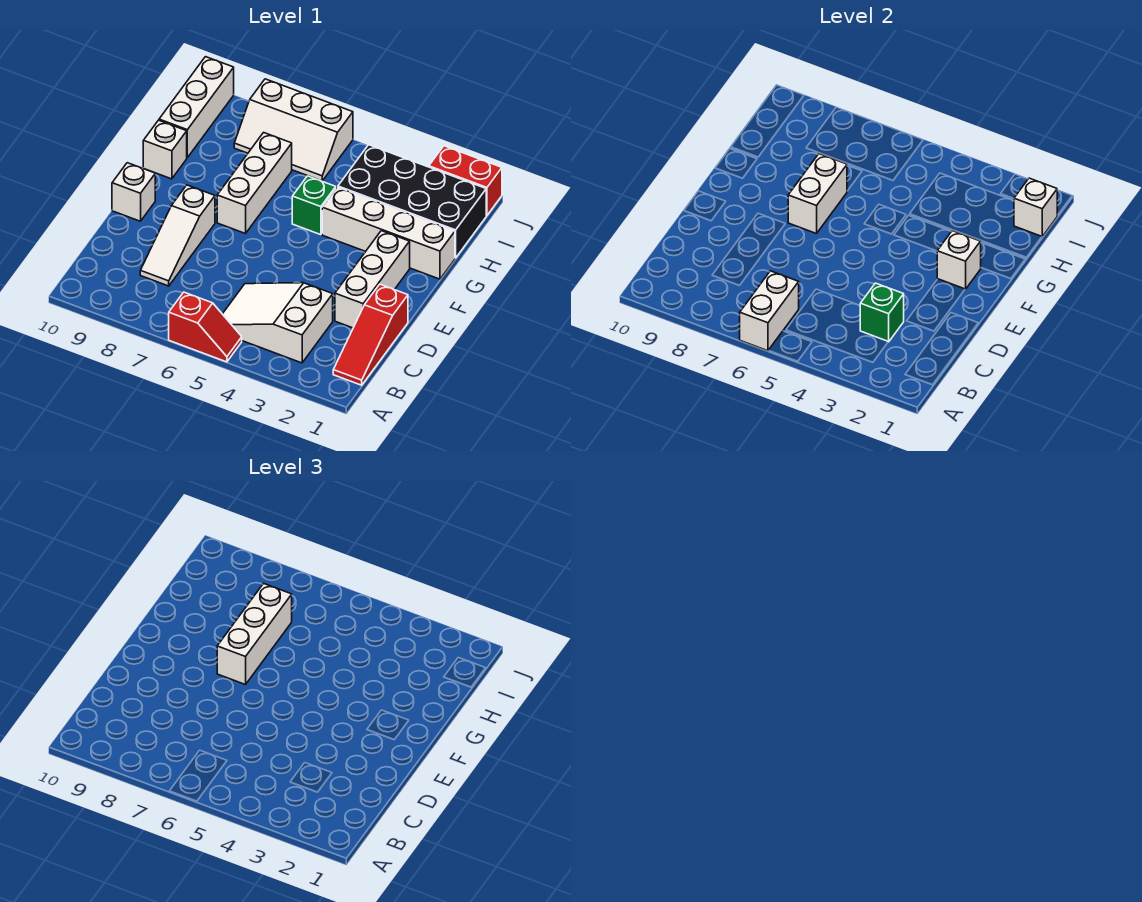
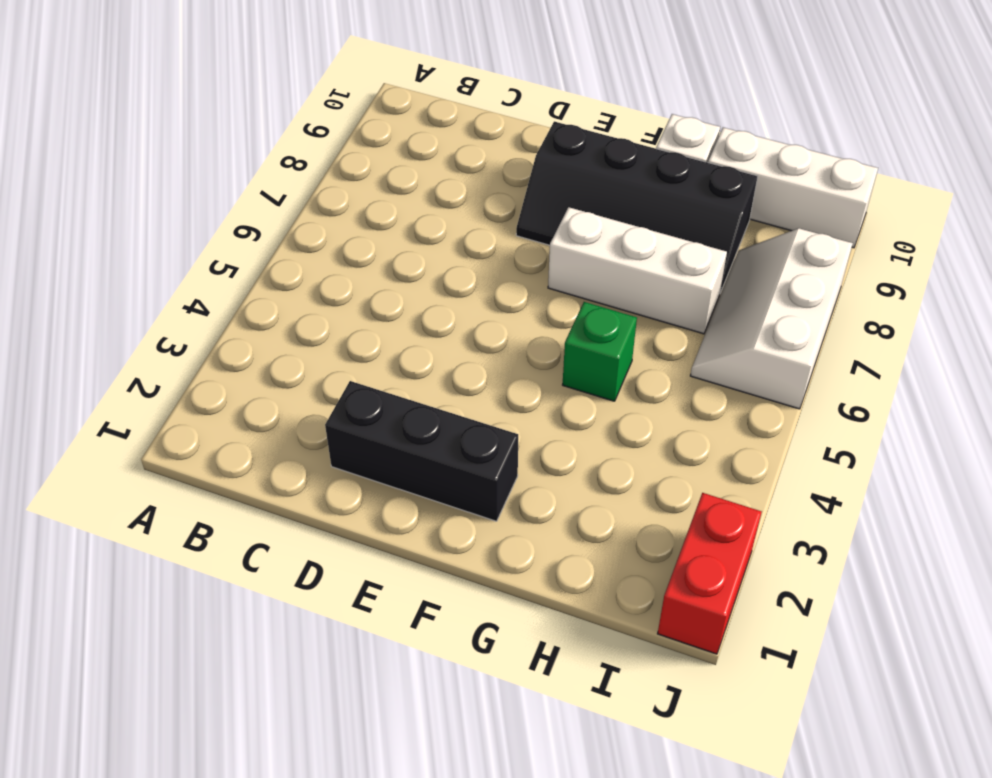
black brick D2:F2 level 1 -> white brick D2:F2 level 1
black slope E8:H9 level 1 top 9 -> white slope C8:E8 level 1 top E
none -> red slope A5:A6 level 1 top 6
none -> red slope B1:D1 level 1 top D
none -> white slope B3:C5 level 1 top 3

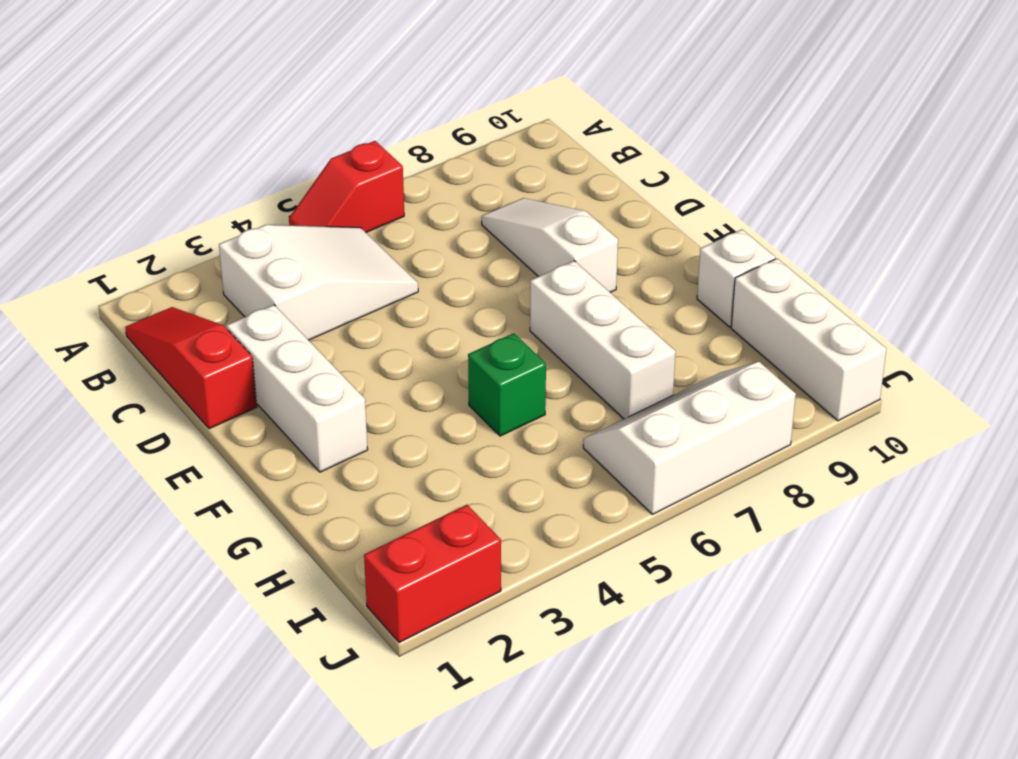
none -> white brick E10 level 1
none -> white brick G1:G4 level 1
none -> black brick H1:I4 level 1

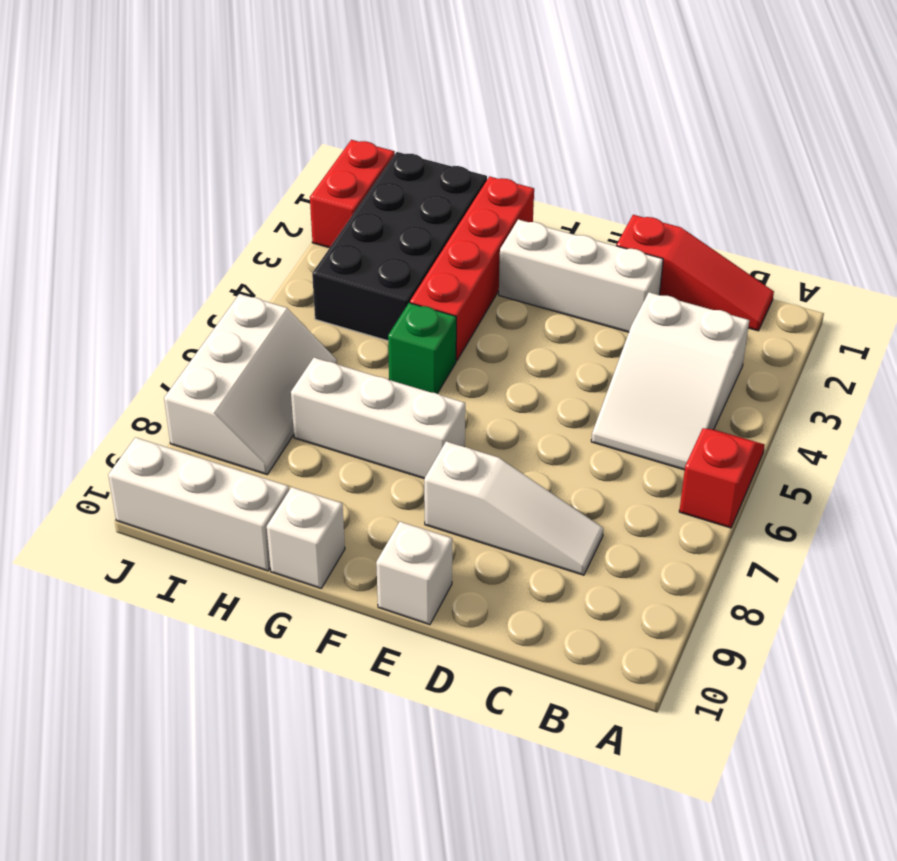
red brick G1:G4 level 1 -> white brick G1:G4 level 1
none -> white brick A6:B6 level 2
none -> green brick C3 level 2
none -> white brick F2 level 2

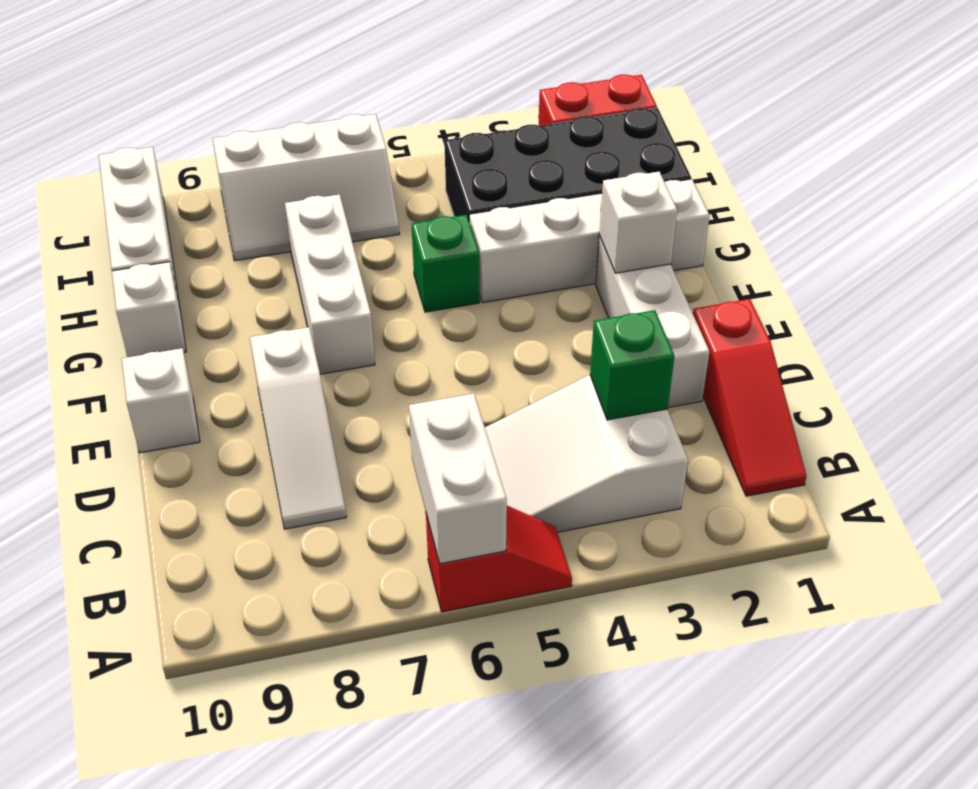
none -> white brick F7:G7 level 2
none -> white brick I1 level 2
none -> white brick F7:H7 level 3

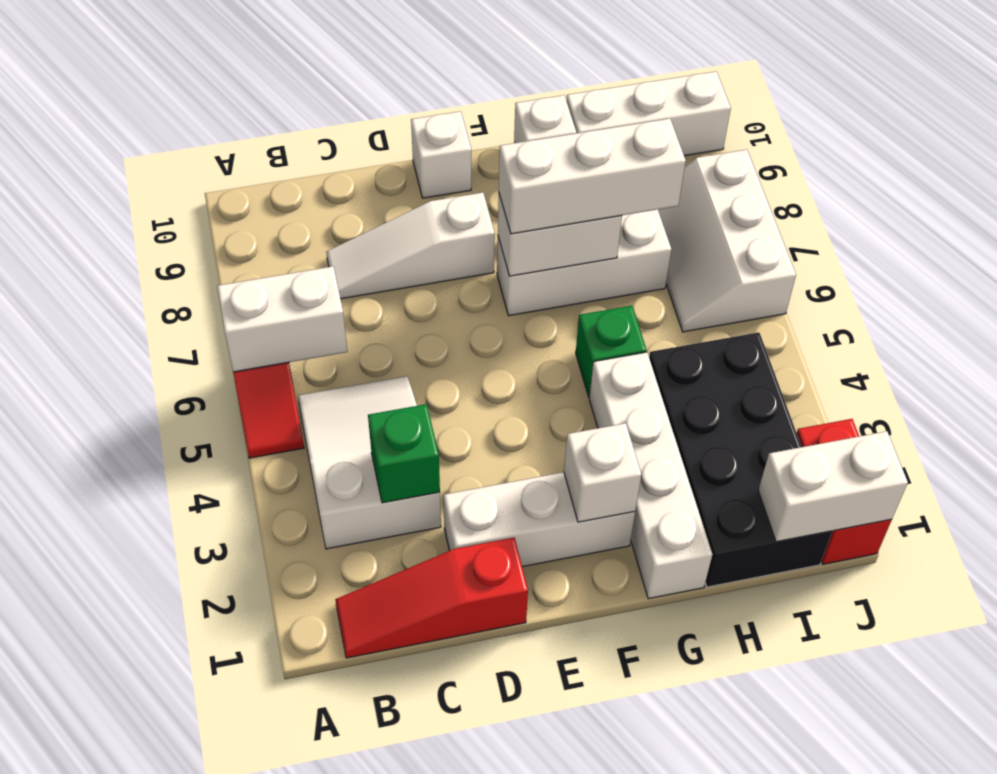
white brick I1:J1 level 2 -> white brick I1 level 2

